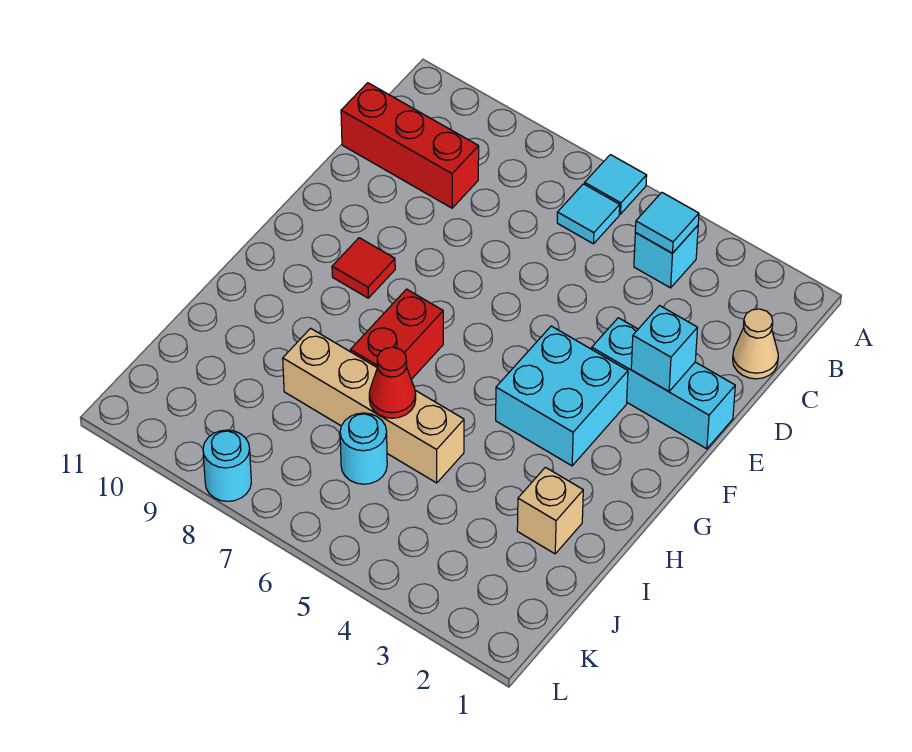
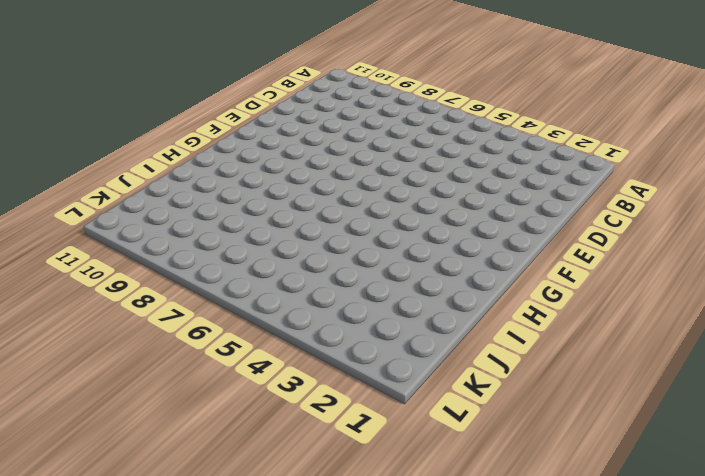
none -> cyan tile A6 level 1
none -> cyan brick B4 level 1
none -> cyan tile B6 level 1

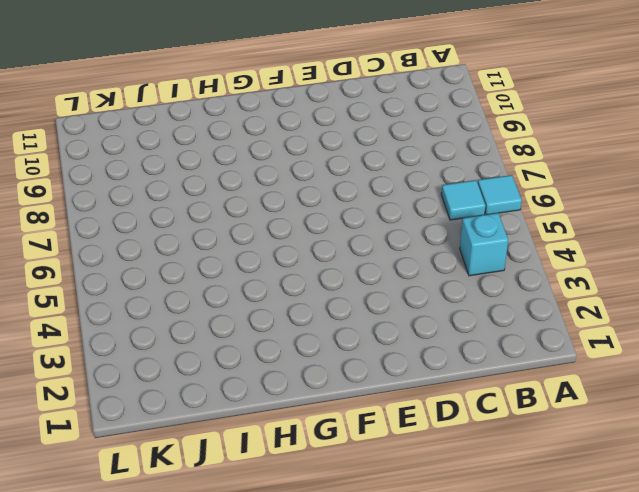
none -> tan cone C1 level 1
none -> red brick C9:C11 level 1
none -> cyan brick E1:E3 level 1

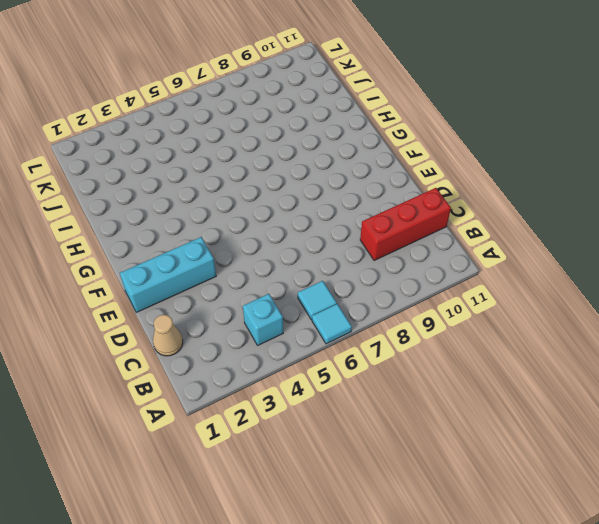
none -> cyan brick F3:G4 level 1
none -> red tile F9 level 1
none -> red brick G7:H7 level 1

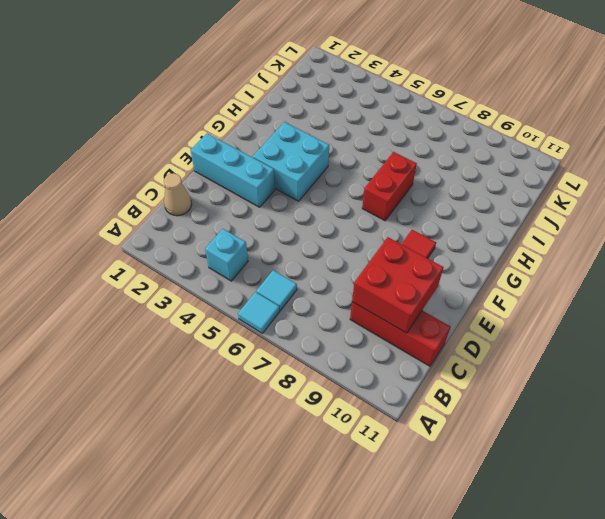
red brick C9:D10 level 2 -> none
none -> tan brick I2 level 1
none -> tan brick I5:I8 level 1
none -> cyan round brick J6 level 1

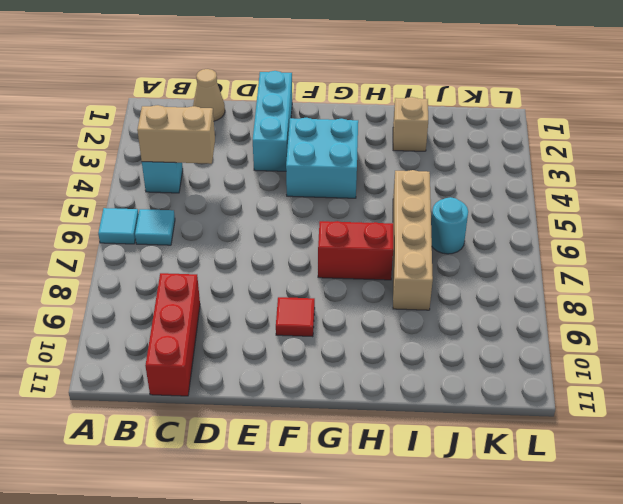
tan brick B4:C4 level 2 -> cyan tile B4 level 2
none -> cyan round brick L8 level 1
none -> cyan brick E2 level 2
none -> red cone I6 level 2

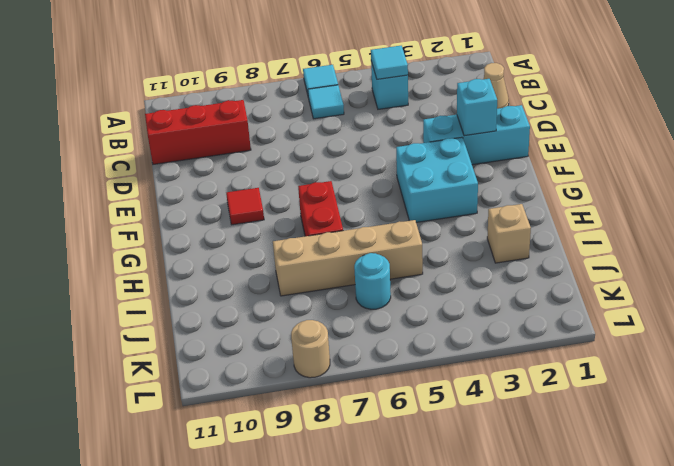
tan round brick L8 level 1 -> cyan round brick L8 level 1
none -> red cone I6 level 2

